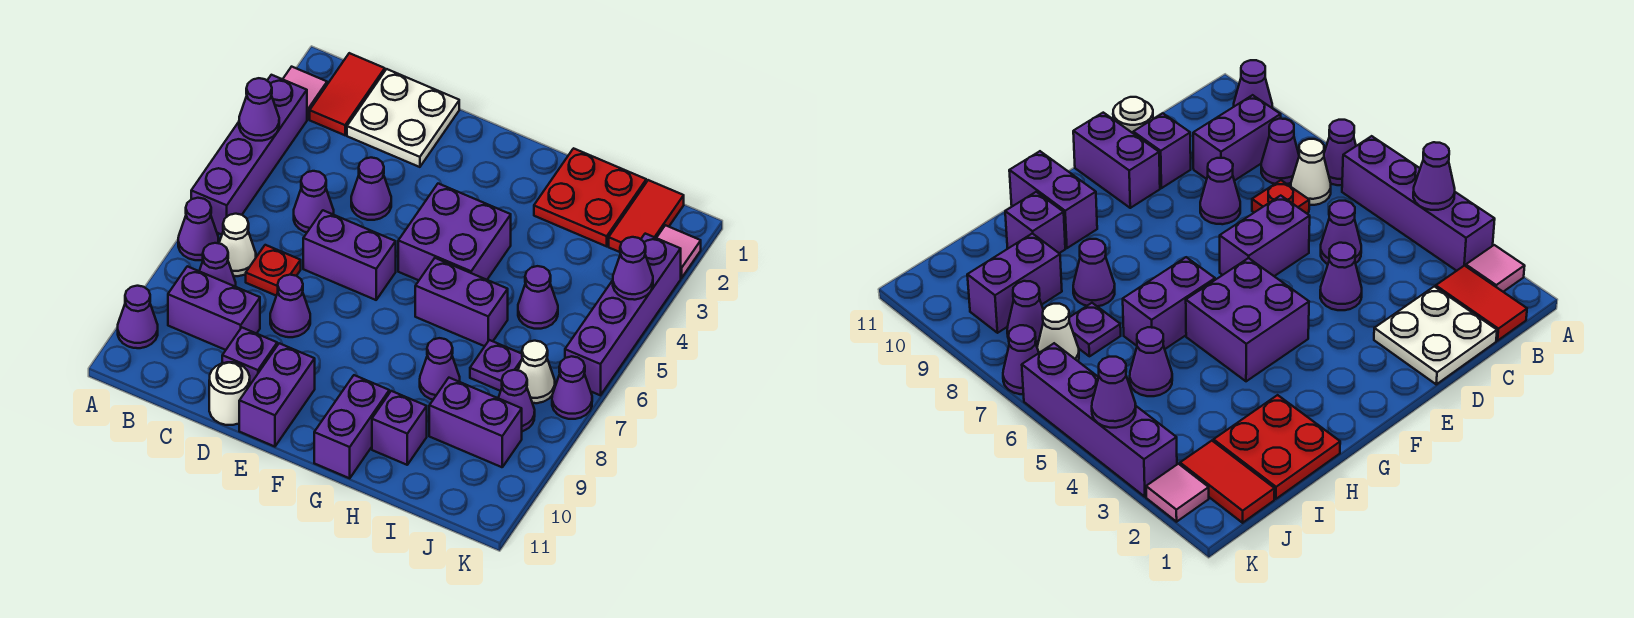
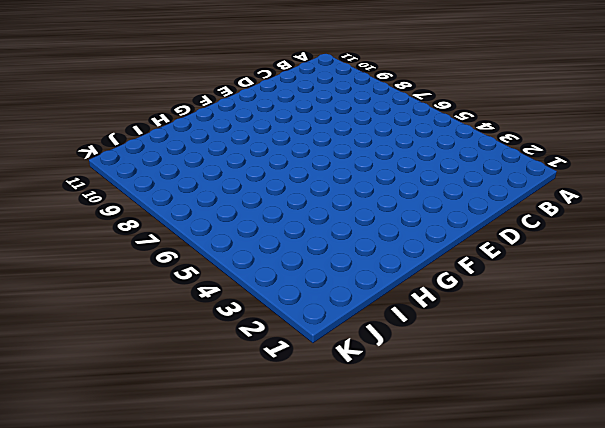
none -> pink tile A2 level 1
none -> purple brick A3:A6 level 1
none -> purple cone A7 level 1
none -> purple cone A10 level 1

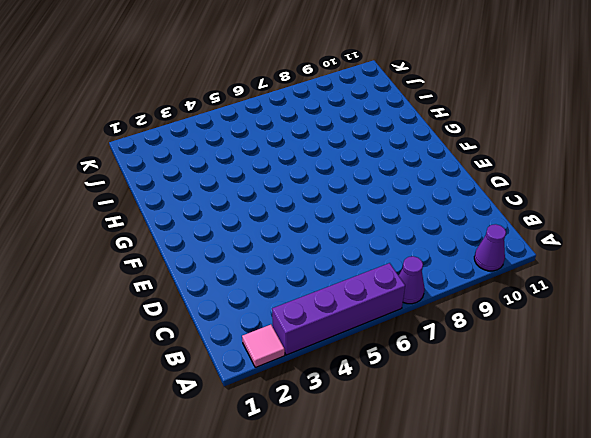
none -> red tile B1:B2 level 1
none -> white cone B7 level 1
none -> purple cone B8 level 1
none -> purple brick B9:C9 level 1

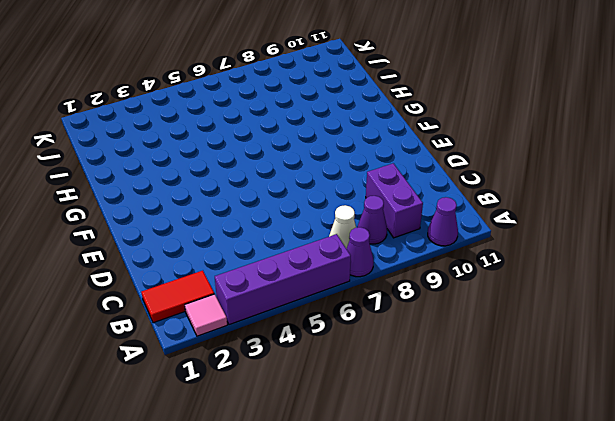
none -> white plate C1:D2 level 1
none -> purple cone C5 level 1
none -> red plate C7 level 1
none -> purple cone D4 level 1

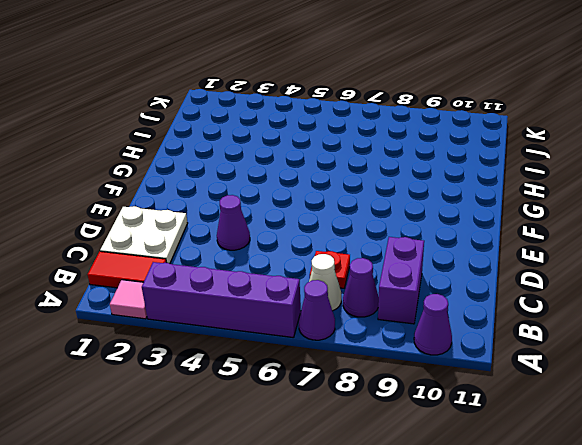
none -> purple cone C5 level 1
none -> purple brick D6:E6 level 1
none -> purple cone D8 level 1
none -> purple brick D10 level 1

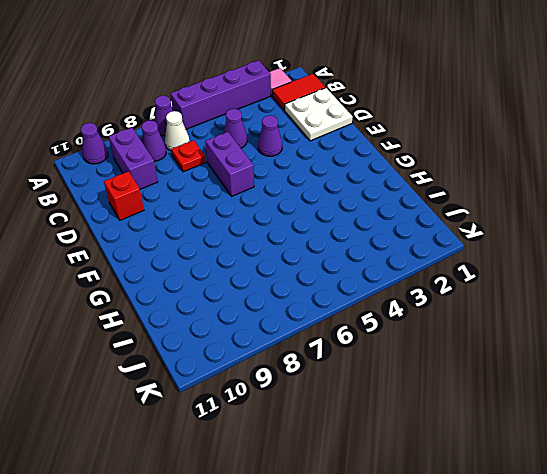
red brick D10 level 1 -> purple brick D10 level 1
none -> purple cone D8 level 1
none -> white round brick D11 level 1
none -> purple brick E10:E11 level 1
none -> purple brick F4:G5 level 1

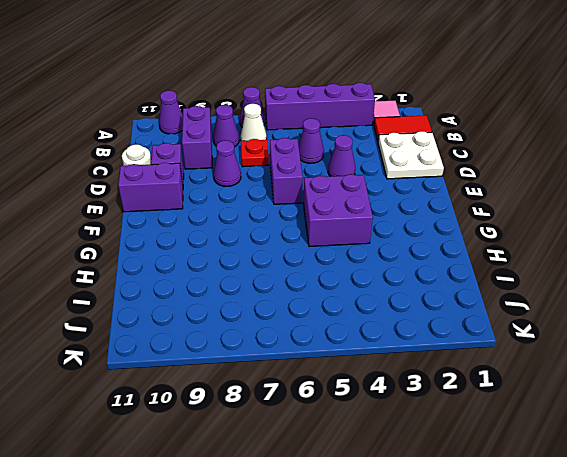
none -> purple brick G6:H6 level 1
none -> purple brick G10:G11 level 1
none -> red plate H1:I2 level 1
none -> purple cone H8 level 1

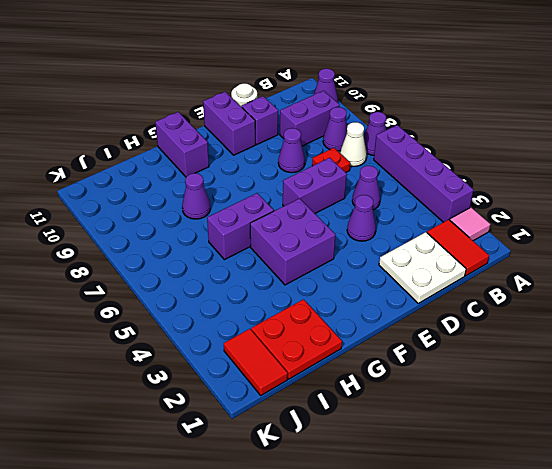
none -> purple brick H10 level 1
none -> purple cone I5 level 1
none -> purple plate I7 level 1
none -> purple brick I9:J9 level 1

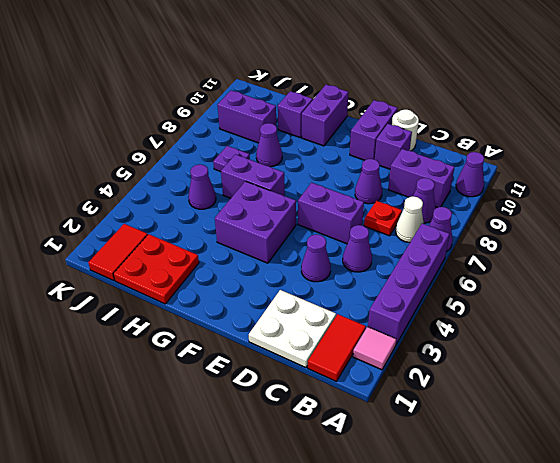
none -> white cone J7 level 1
none -> purple cone J8 level 1
none -> pink tile K2 level 1
none -> purple brick K3:K6 level 1

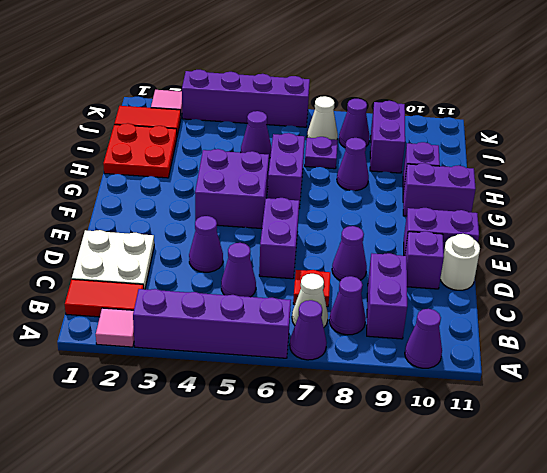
none -> purple cone K7 level 1
none -> purple cone A4 level 2
none -> purple cone K4 level 2

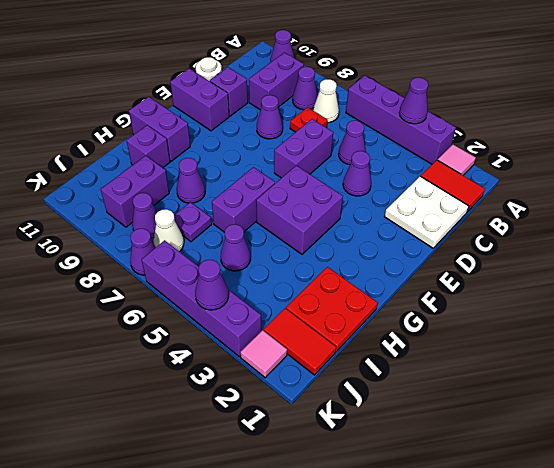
none -> purple cone A7 level 1

